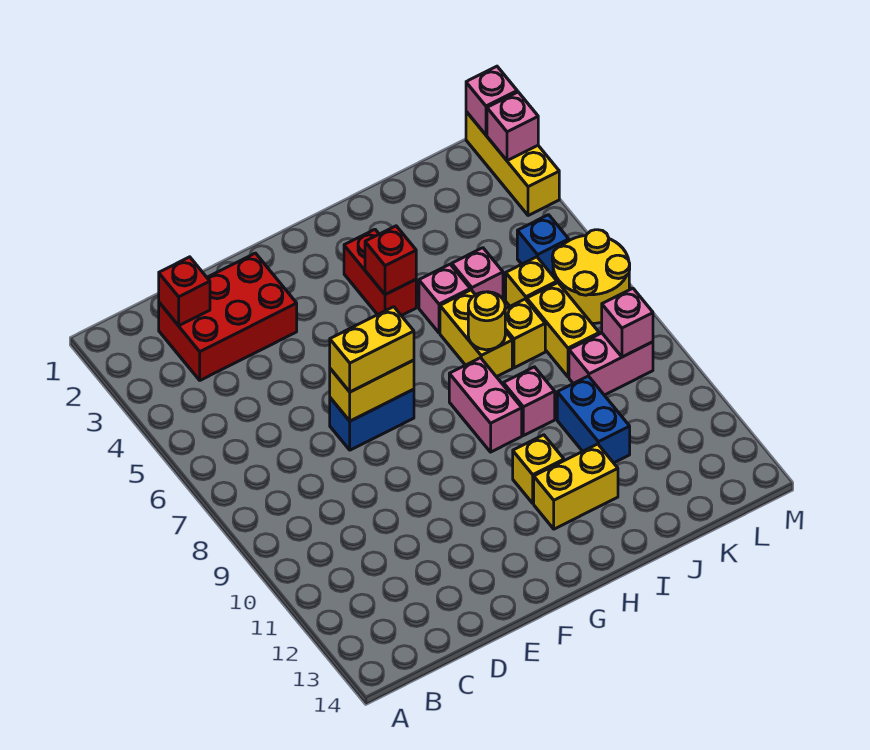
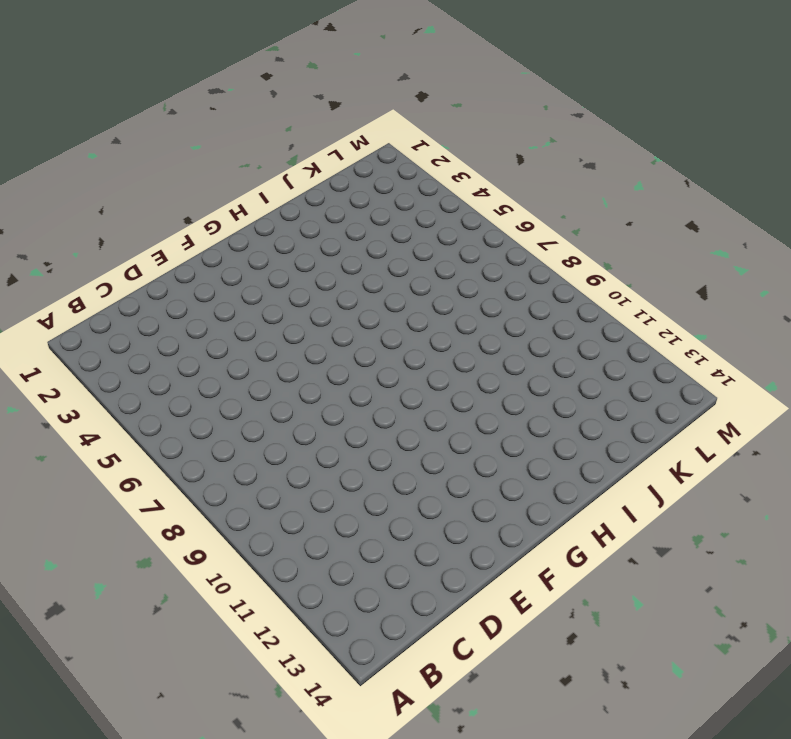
none -> red brick C2:E3 level 1
none -> blue brick E7:F7 level 1
none -> red brick H3:H4 level 1

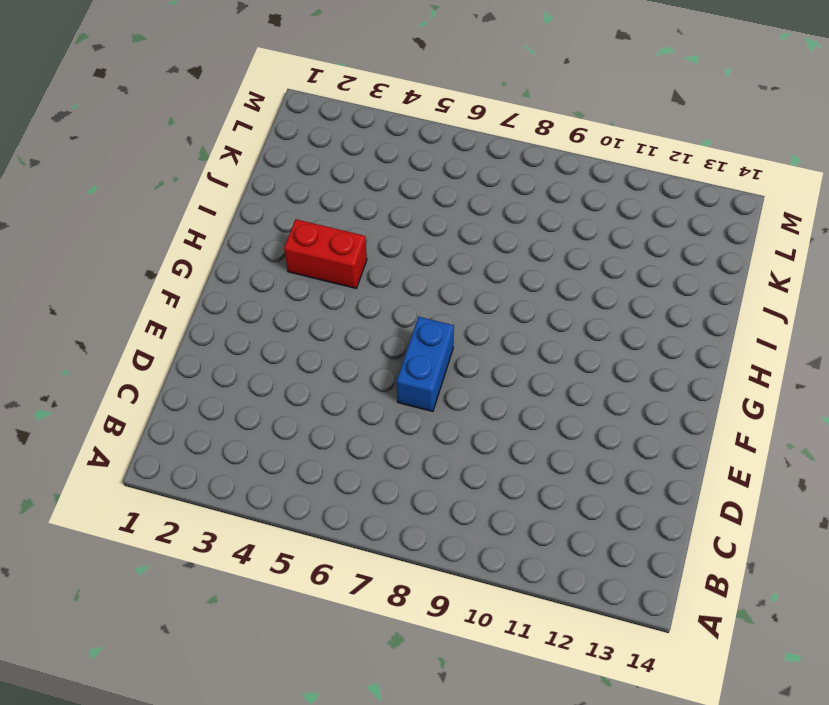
none -> red brick C2:E3 level 1
none -> pink brick H8:H9 level 1
none -> yellow brick H11 level 1

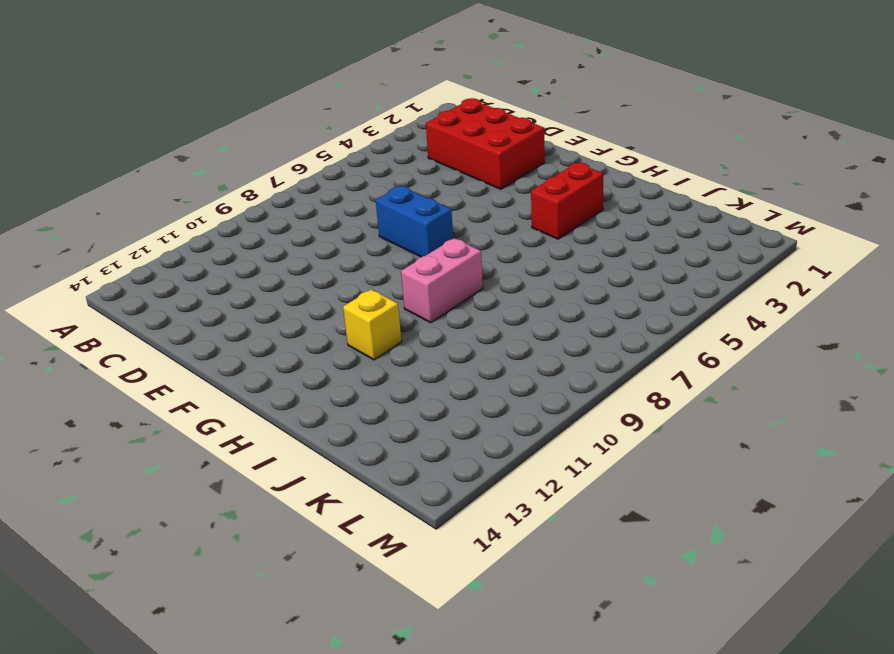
none -> yellow brick H12:I12 level 1
none -> pink brick I5 level 1
none -> yellow brick I6:I7 level 1

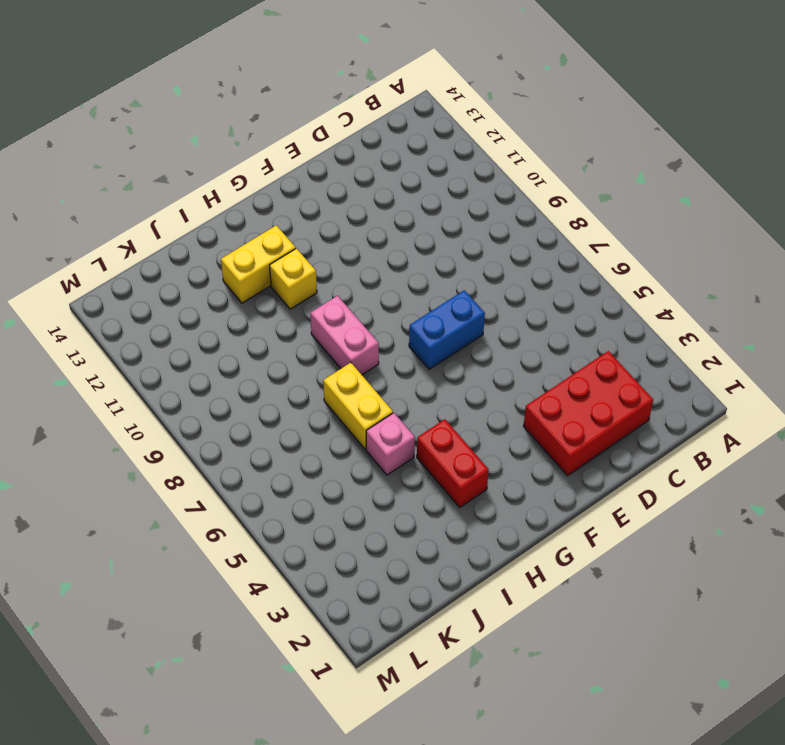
none -> pink brick I9 level 1
none -> pink brick J5 level 1
none -> yellow brick J7 level 1

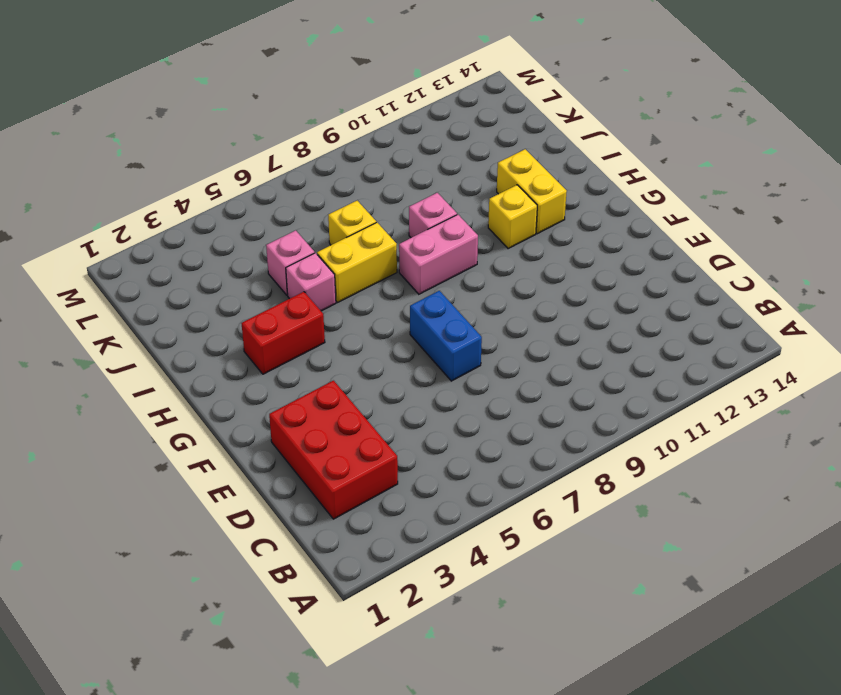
none -> blue brick J10:J11 level 1
none -> yellow brick K6 level 1
none -> yellow brick K7:K8 level 1

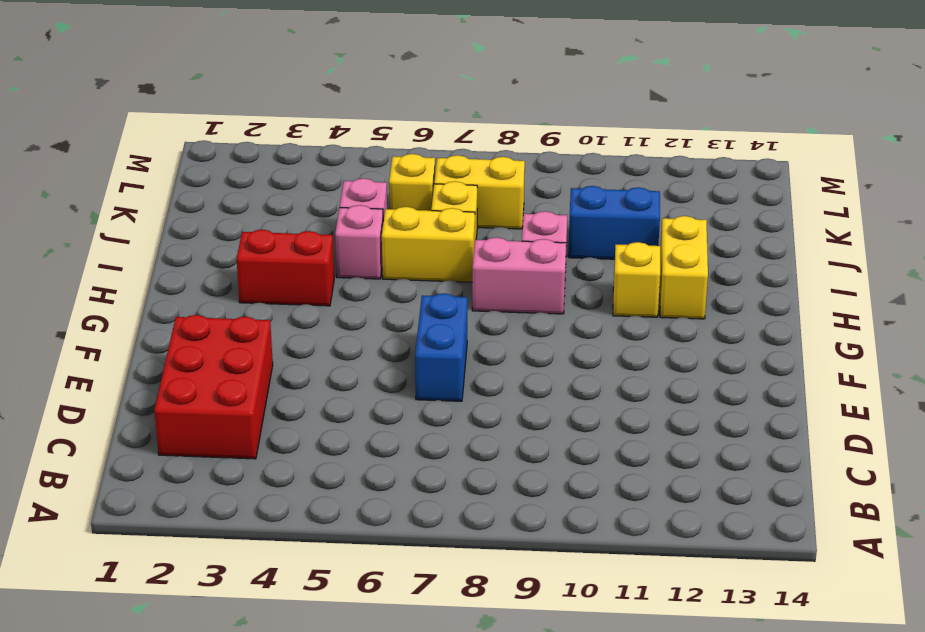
none -> pink brick K9:L9 level 1
none -> blue brick L5 level 1
none -> yellow round brick L6:M7 level 1

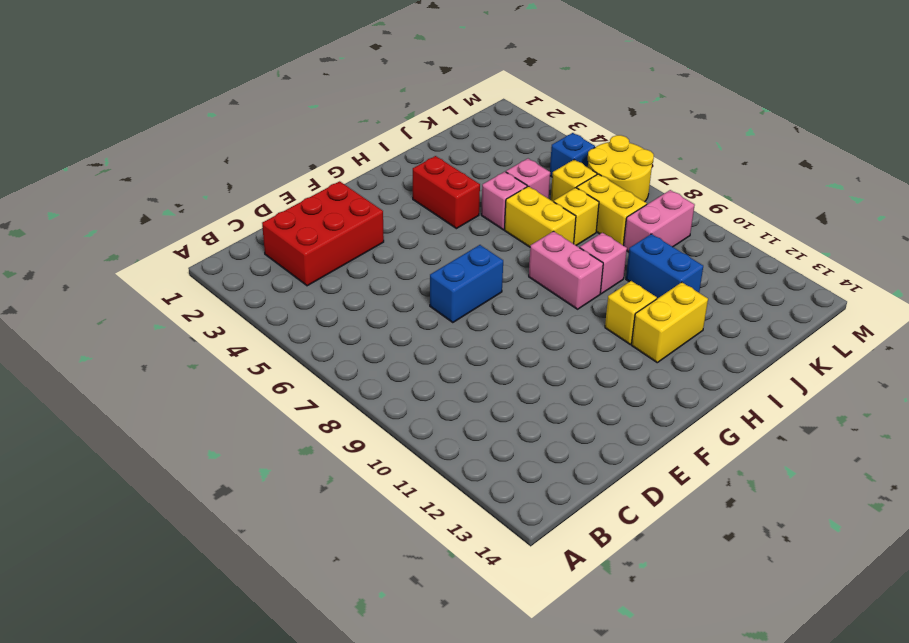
none -> yellow brick M1:M3 level 1
none -> red brick C2 level 2
none -> yellow brick E7:F7 level 2

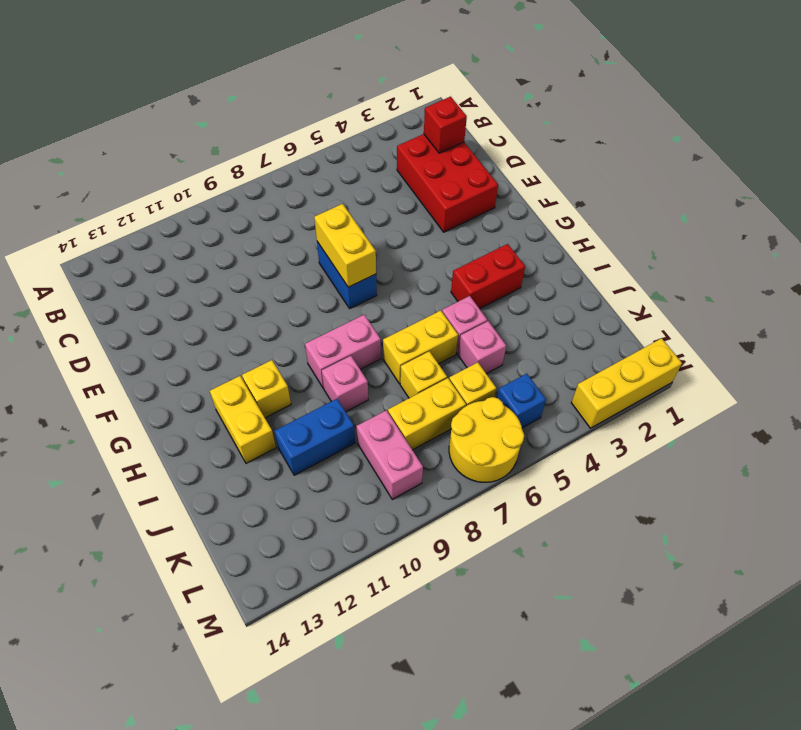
none -> red brick H4 level 2
none -> yellow round brick I7 level 2
none -> pink brick L9 level 2

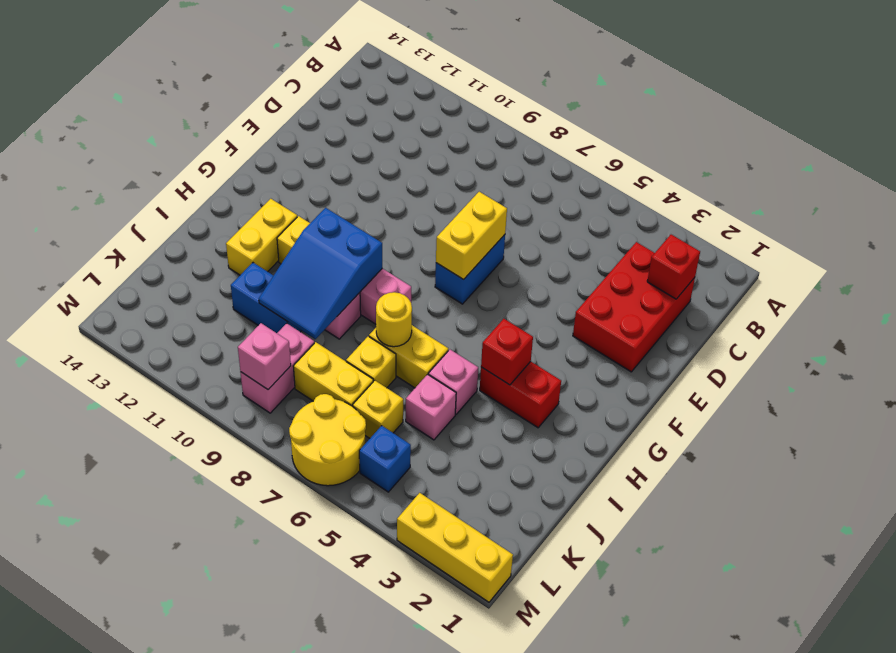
blue slope H9:J10 level 2 top H -> none
none -> pink brick M1 level 2
none -> pink brick M2 level 2
none -> yellow brick E7:F7 level 3

